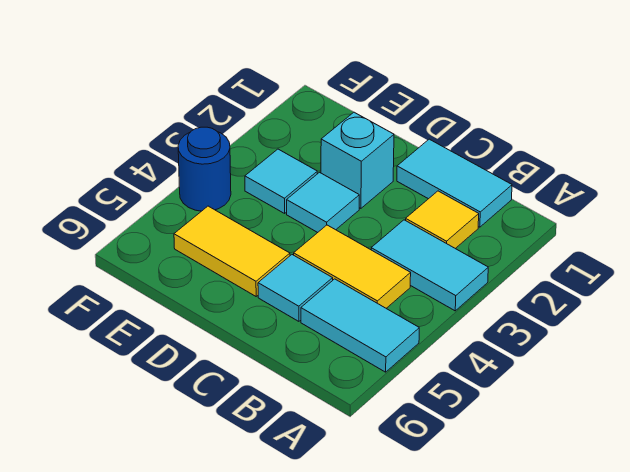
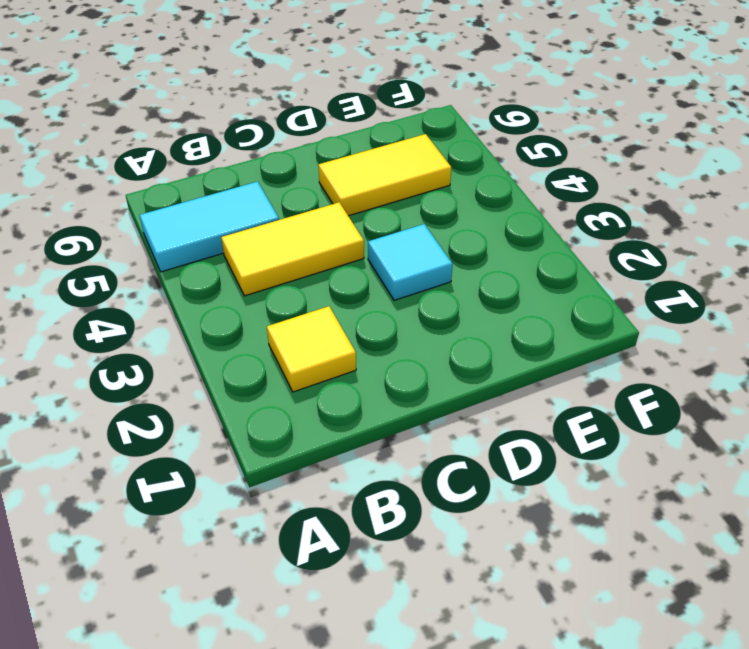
none -> cyan tile A3:B3 level 1
none -> cyan tile B1:C1 level 1

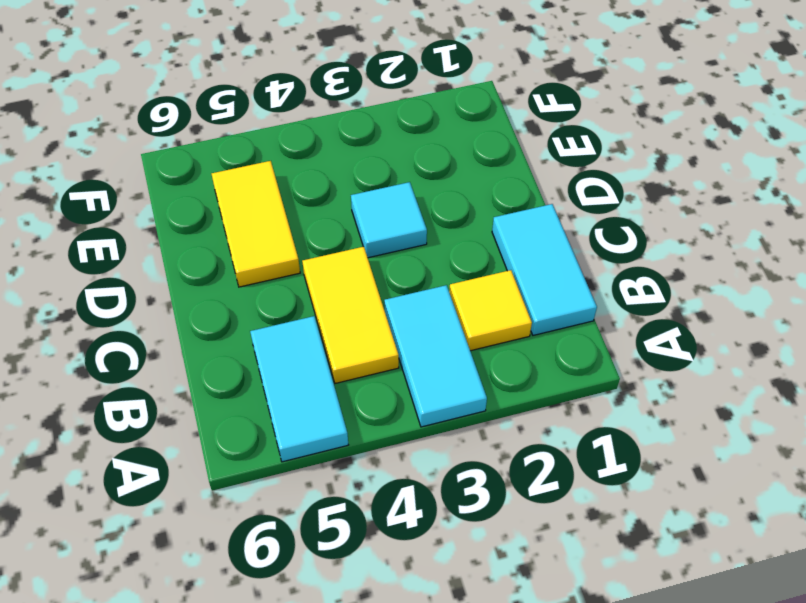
none -> cyan tile C5 level 1
none -> cyan brick D2 level 1

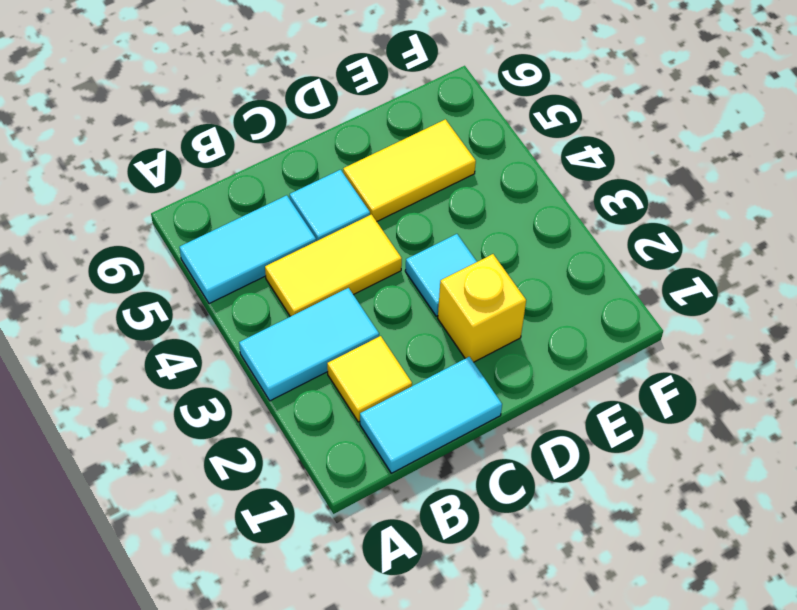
yellow brick D2 level 1 -> cyan brick D2 level 1
none -> cyan tile E3 level 1
none -> blue round brick F4 level 1

